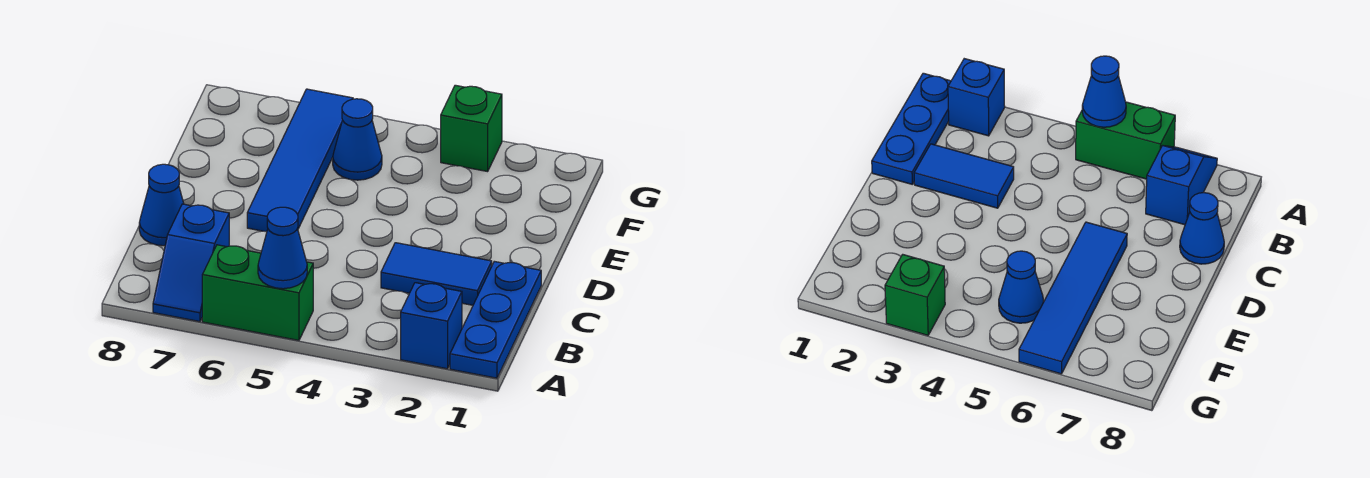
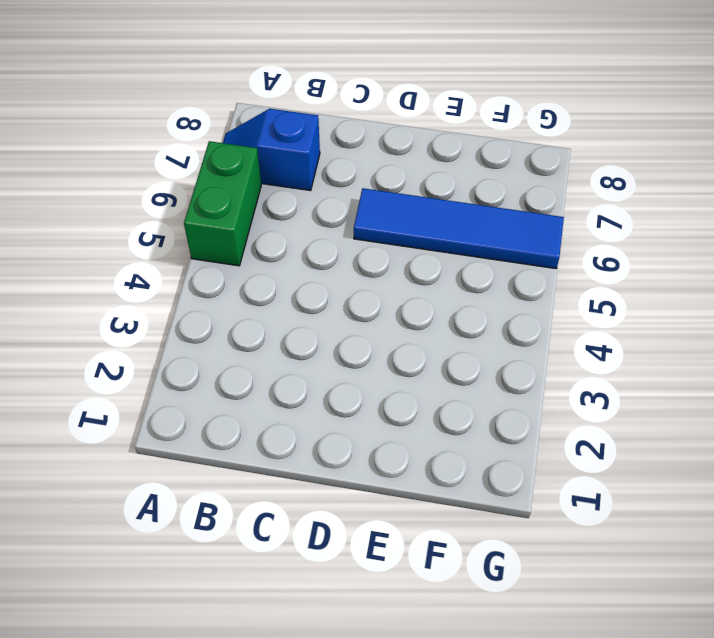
none -> blue plate A1:C1 level 1
none -> blue brick A2 level 1

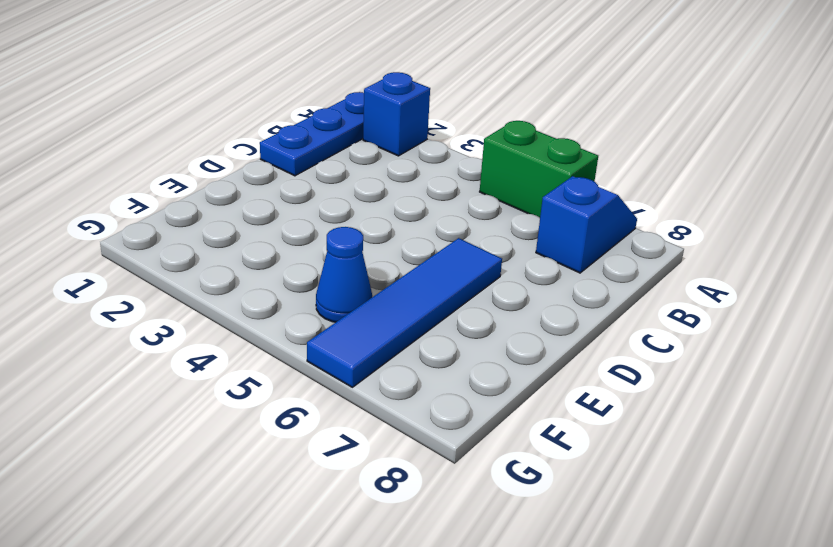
none -> blue tile C2:C3 level 1
none -> blue cone C8 level 1

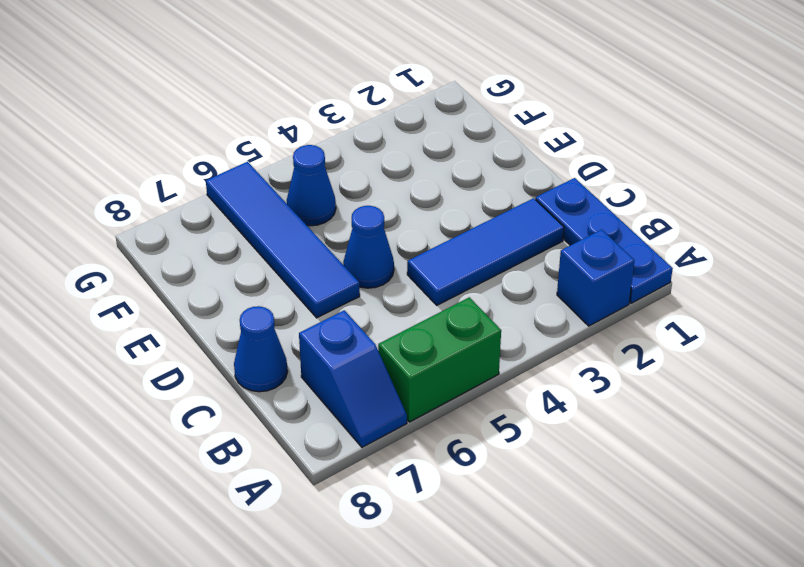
blue tile C2:C4 level 1 -> blue tile C2:C3 level 1
blue cone D5 level 1 -> blue cone A5 level 2
none -> green brick G3 level 1

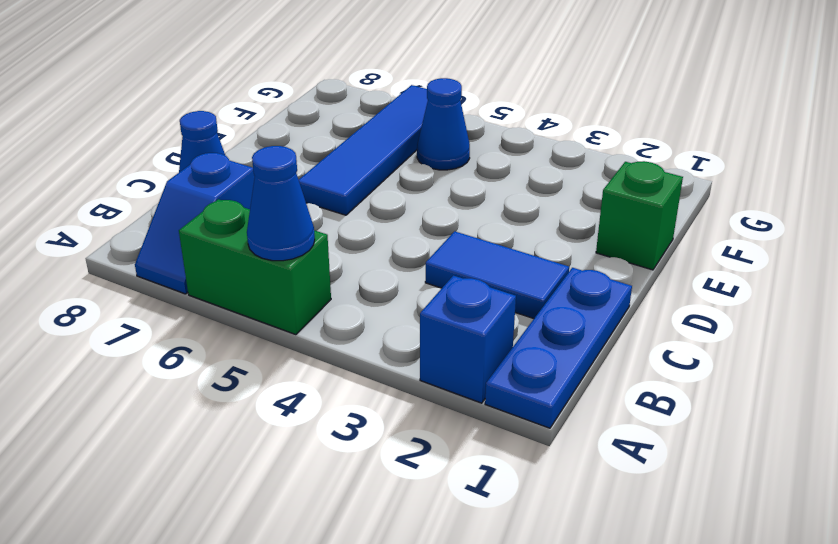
green brick E1 level 1 -> green brick G3 level 1

